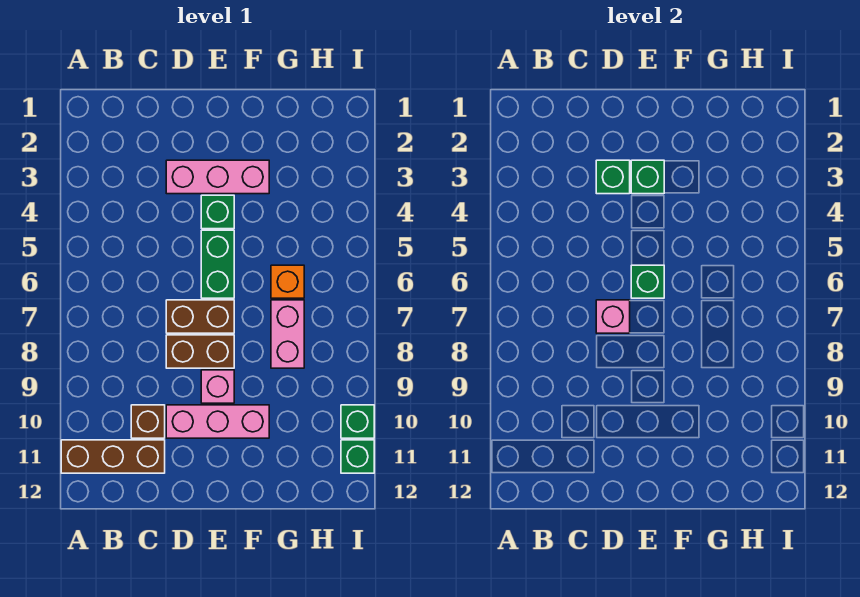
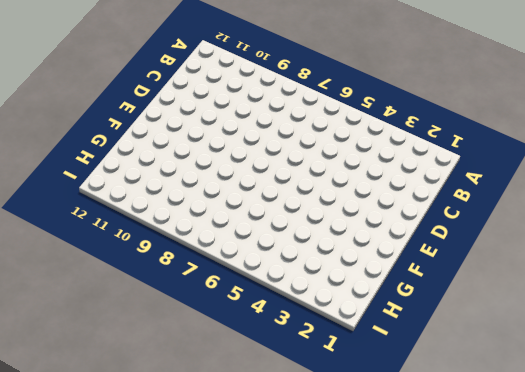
none -> brown brick A11:C11 level 1
none -> brown brick C10 level 1
none -> pink brick D3:F3 level 1

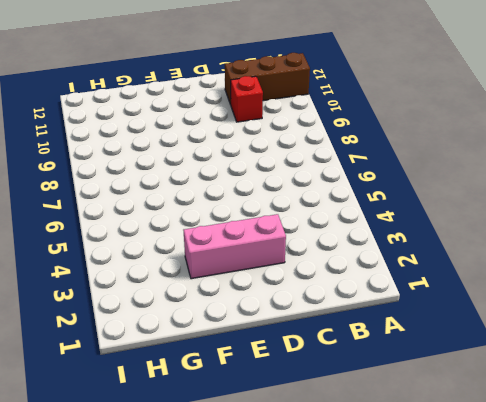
red brick C10 level 1 -> brown brick C10 level 1
none -> brown brick D7:E7 level 1
none -> brown brick D8:E8 level 1
none -> pink brick D10:F10 level 1

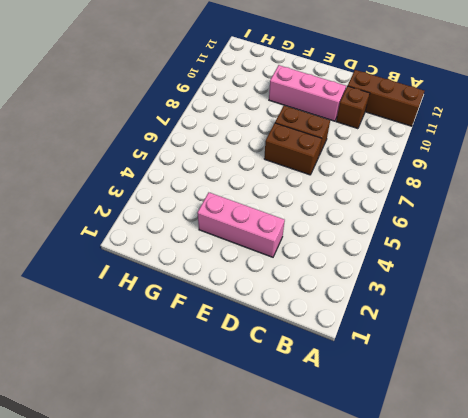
none -> green brick E4 level 1
none -> green brick E5:E6 level 1
none -> pink brick E9 level 1

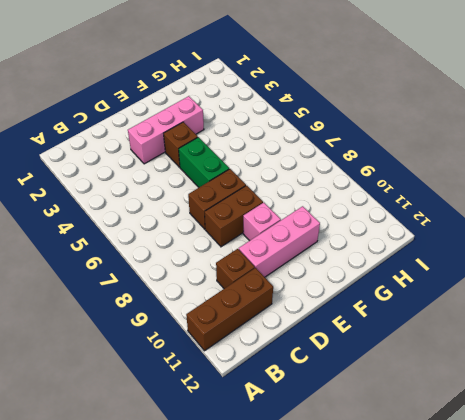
brown brick E4 level 1 -> green brick E4 level 1
none -> orange brick G6 level 1
none -> pink brick G7:G8 level 1
none -> green brick I10 level 1

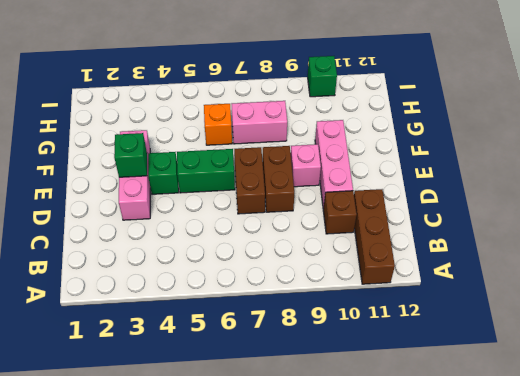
none -> green brick I11 level 1
none -> green brick D3 level 2
none -> pink brick D7 level 2

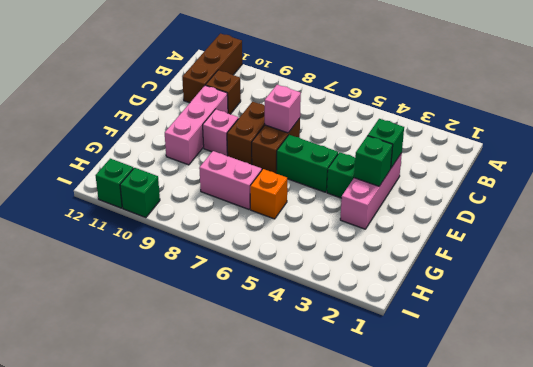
none -> green brick E6 level 2

